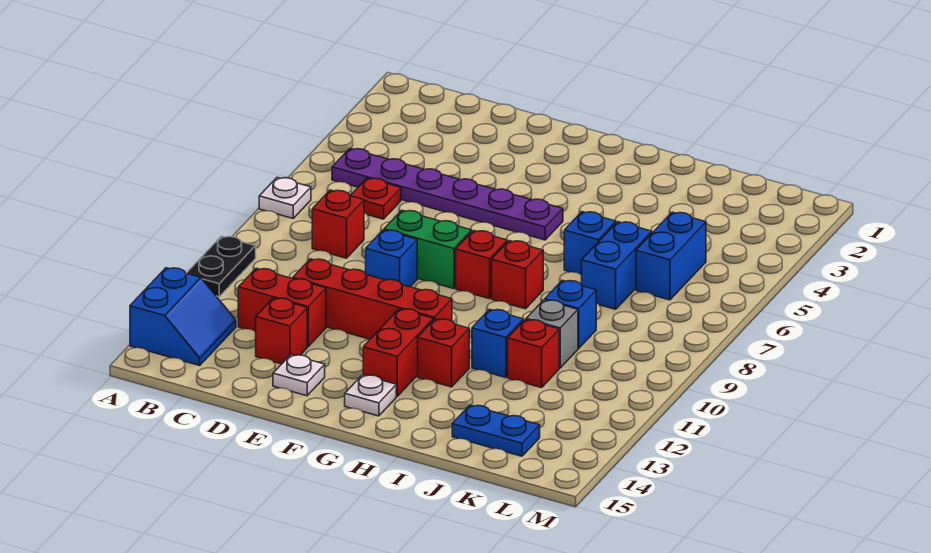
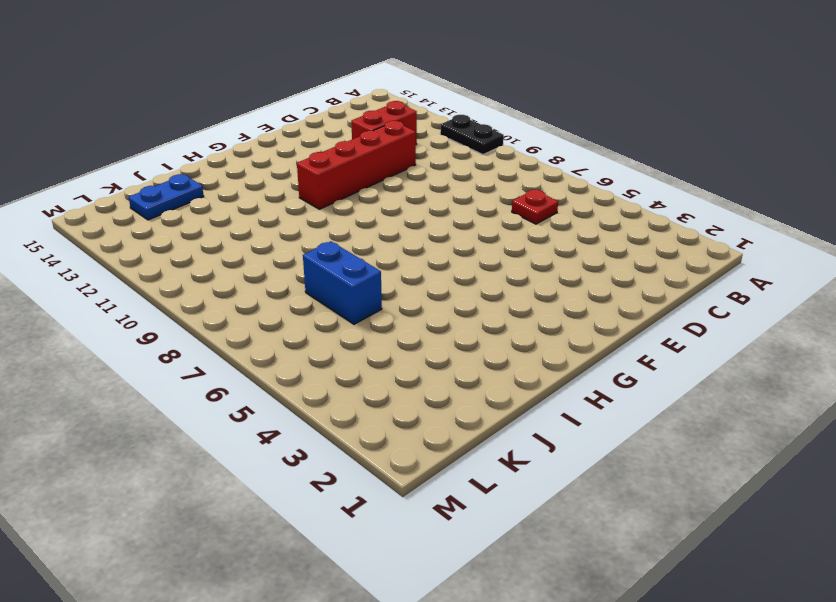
none -> white plate A7 level 1
none -> blue slope A13:B14 level 1 top A
none -> purple plate B5:G5 level 1

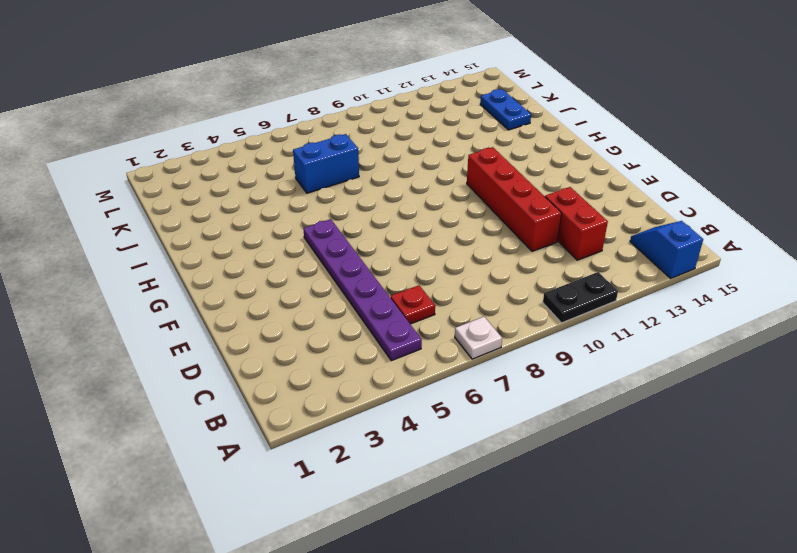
blue slope A14:B14 level 1 top A -> blue slope A13:B14 level 1 top A
none -> red brick C8 level 1
none -> red brick D13 level 1
none -> green brick E8:F8 level 1

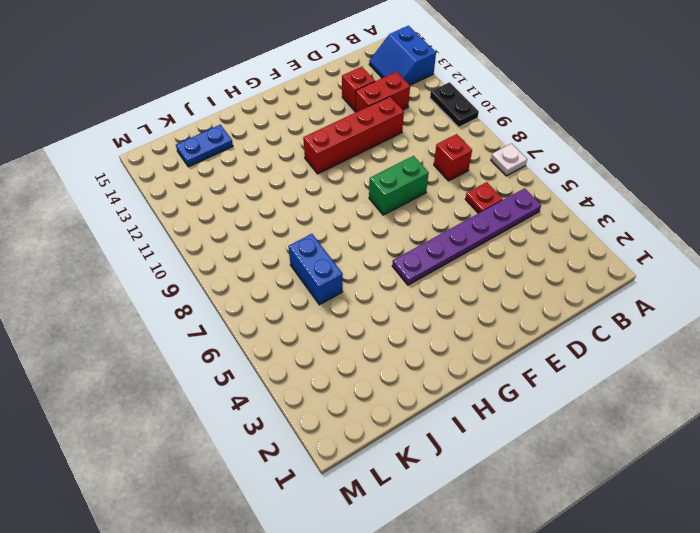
none -> blue brick E9 level 1
none -> white plate E14 level 1
none -> red brick G8 level 1

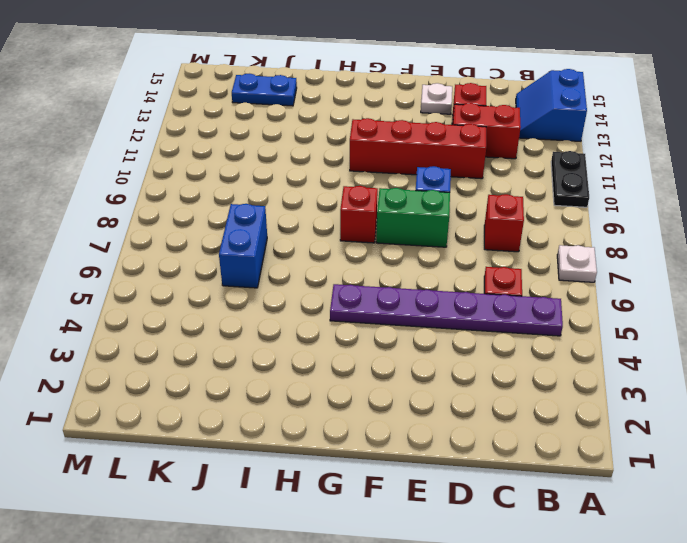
none -> red brick G12:G13 level 1
none -> white plate G14 level 1
none -> red brick H8 level 1

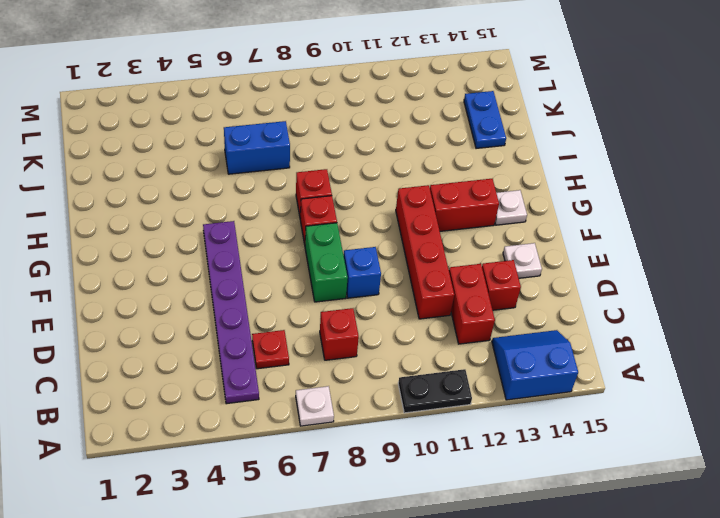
none -> red brick H12 level 1
none -> blue brick I6 level 1
none -> blue brick I11 level 1

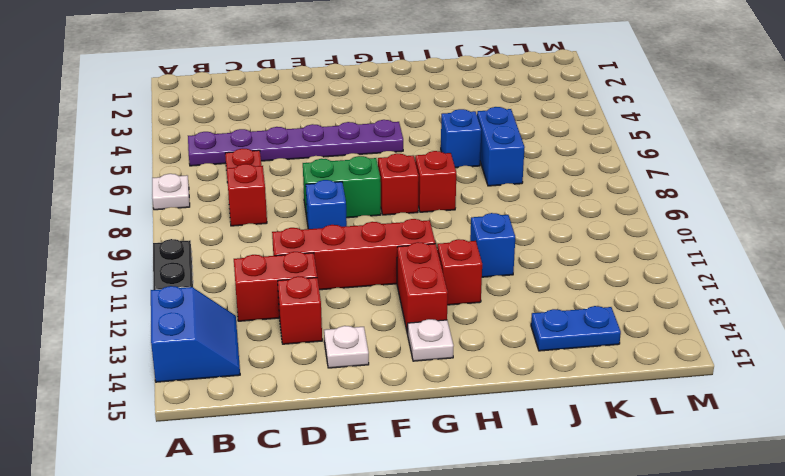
none -> blue brick J9 level 1
none -> grey brick J10 level 1
none -> red brick J11 level 1

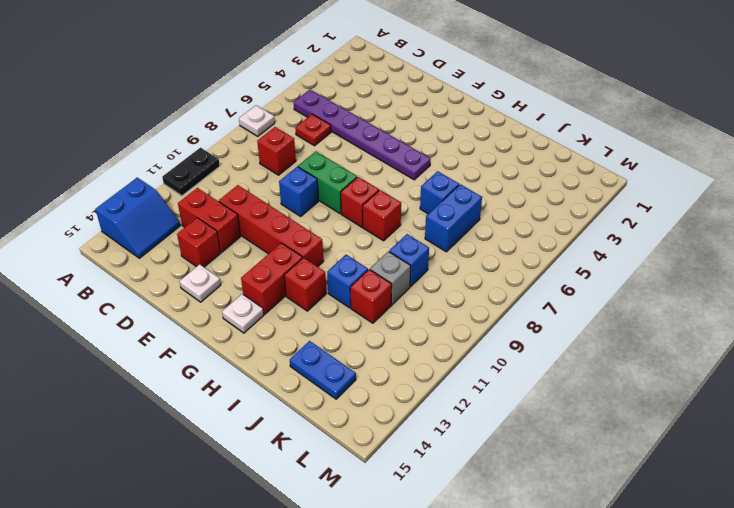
none -> blue brick K5:K6 level 1

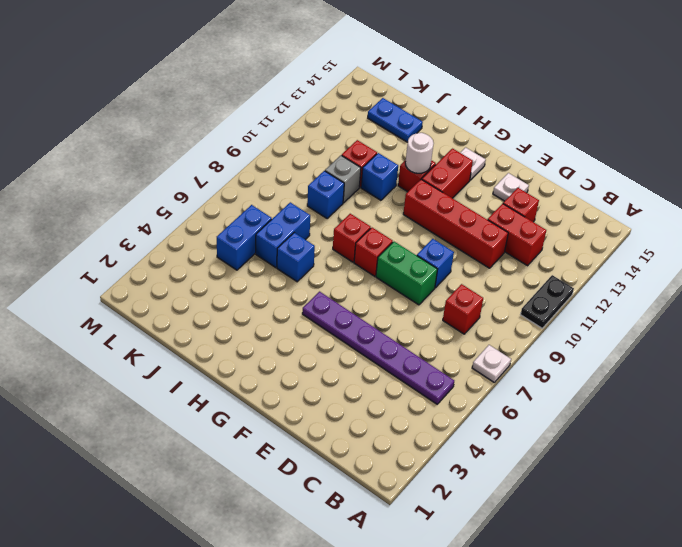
white round brick H12 level 2 -> none
none -> blue slope A13:B14 level 1 top A
none -> red plate C6 level 1

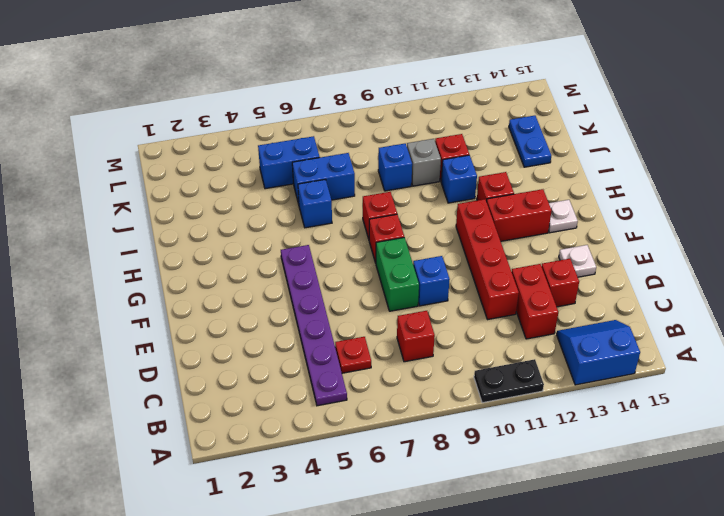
none -> white plate A7 level 1

